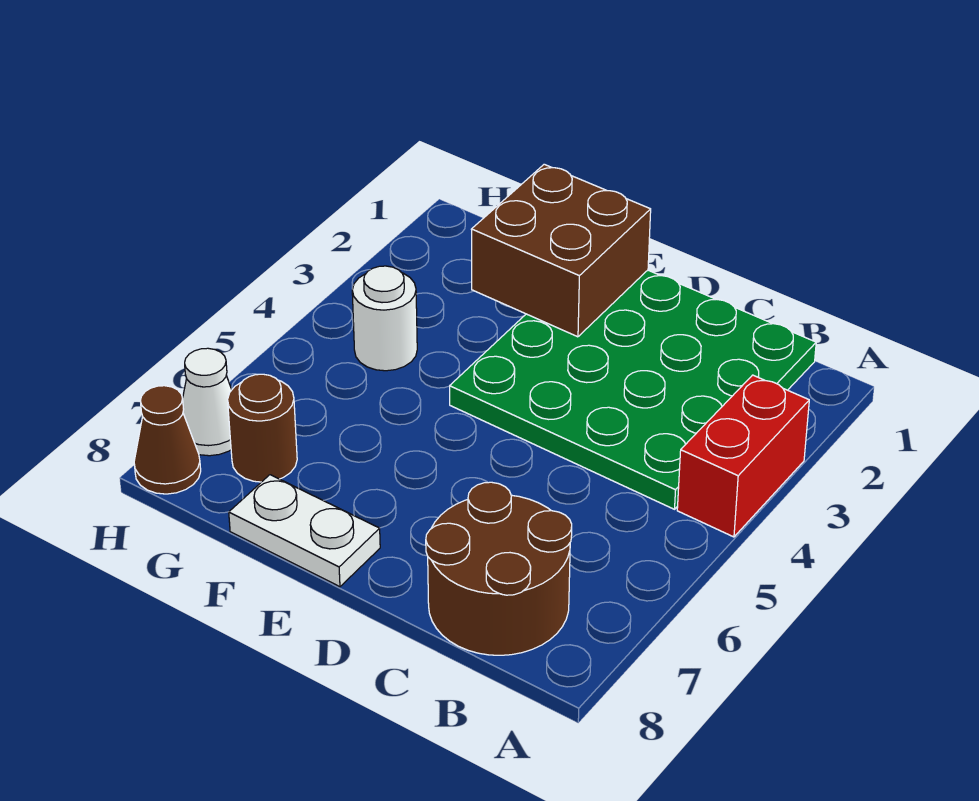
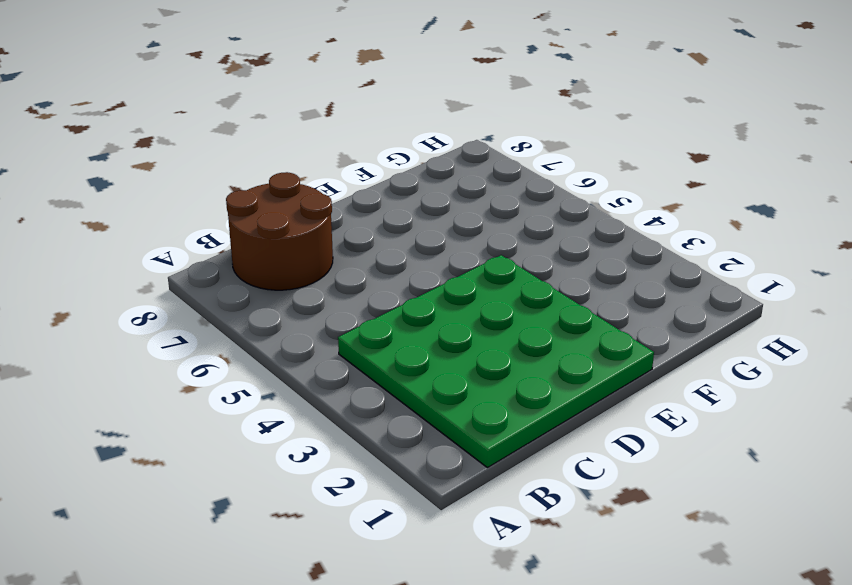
none -> red brick A3:A4 level 1
none -> white plate E8:F8 level 1

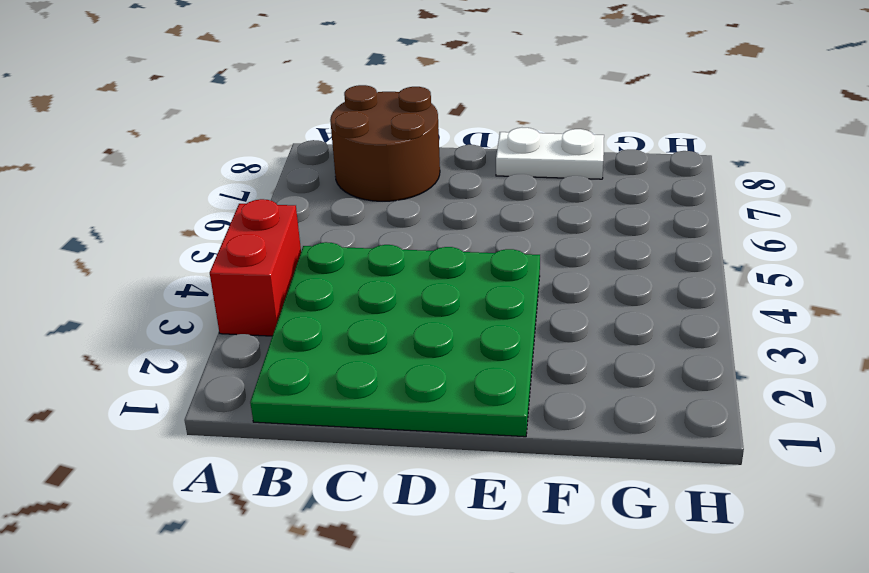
none -> white round brick G4 level 1
none -> brown round brick G7 level 1

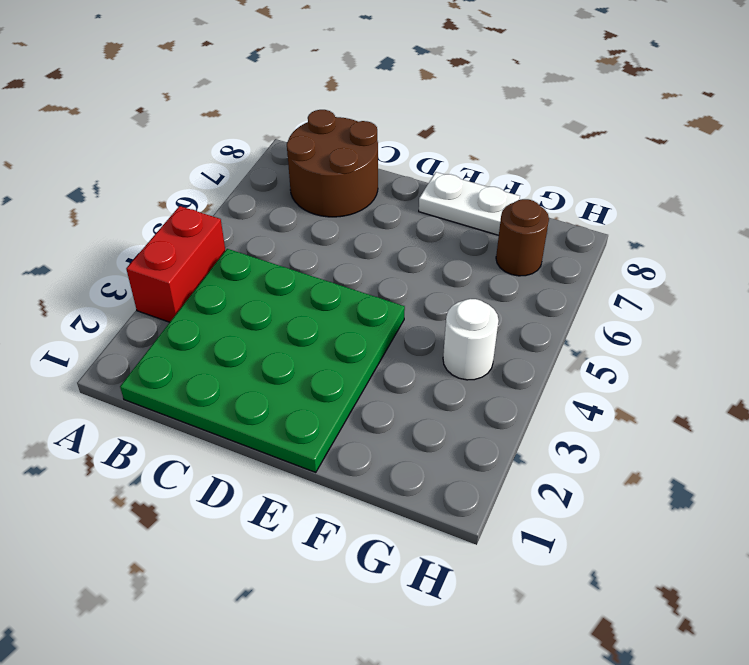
none -> white cone H7 level 1
none -> brown cone H8 level 1

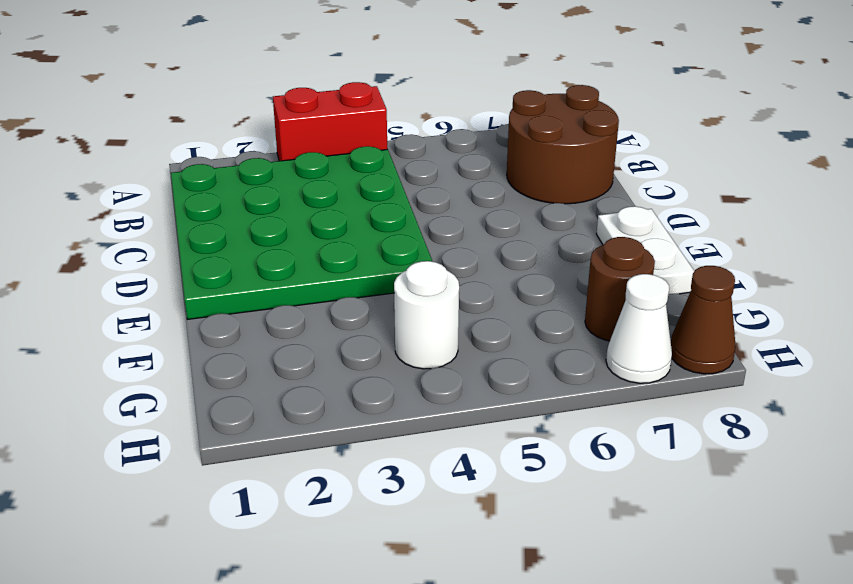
none -> brown brick E1:F2 level 2

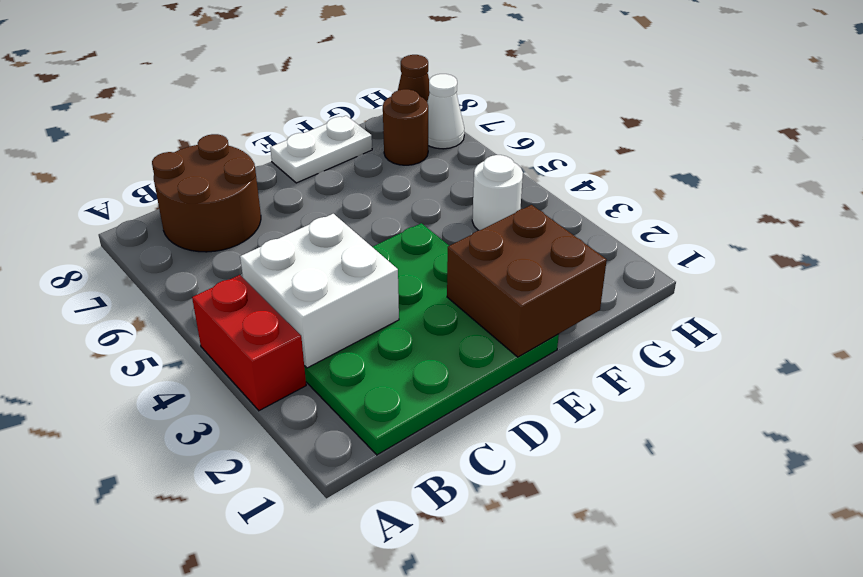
white brick B3:C4 level 2 -> none

